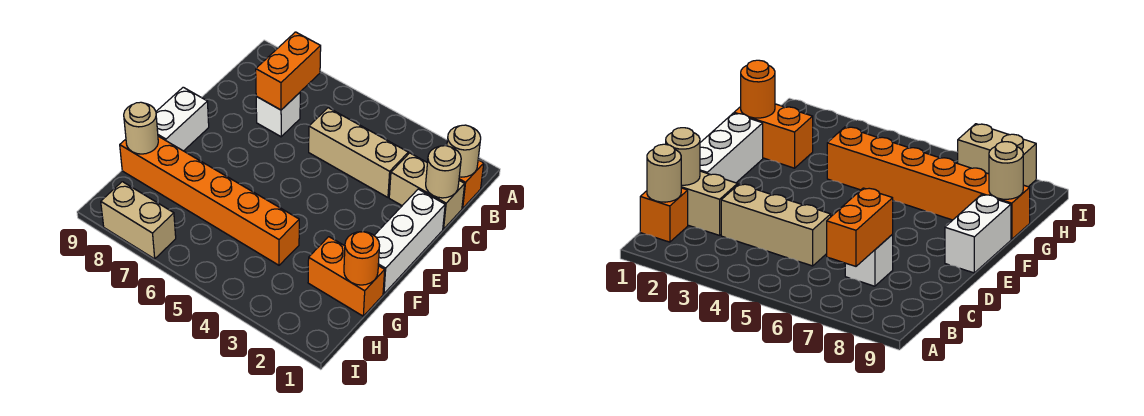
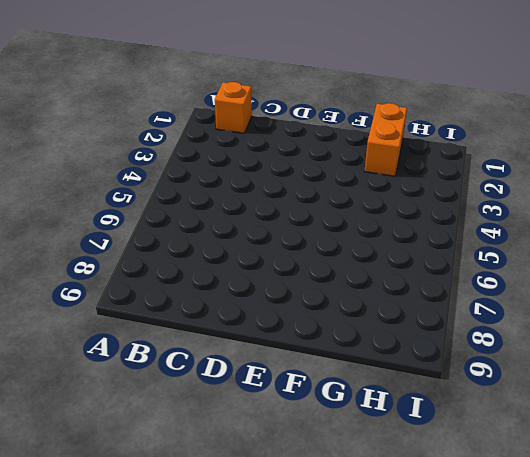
none -> tan brick C1:C2 level 1
none -> tan brick C3:C5 level 1
none -> white brick C7 level 1

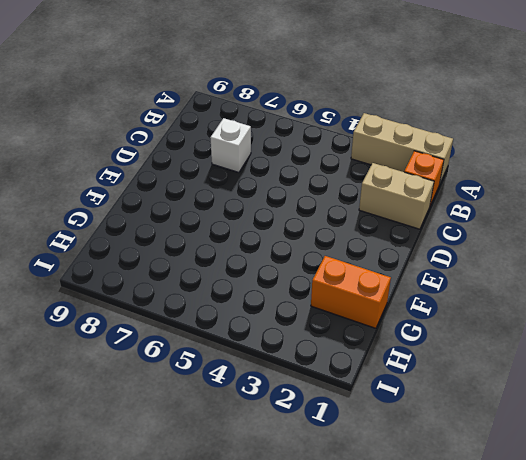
tan brick A1:A3 level 1 -> tan brick C3:C5 level 1
none -> white brick D1:F1 level 1
none -> white brick E9:F9 level 1
none -> orange brick G4:G9 level 1

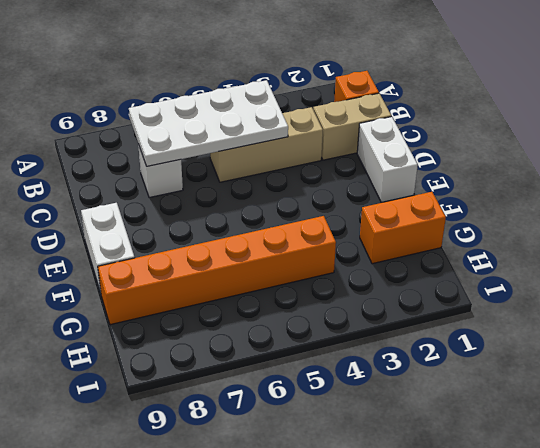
white plate B4:C7 level 2 -> orange brick B7:C7 level 2
white brick D1:E1 level 1 -> white brick D1:F1 level 1
none -> tan brick I7:I8 level 1
none -> tan round brick B1 level 2
none -> tan round brick C1 level 2

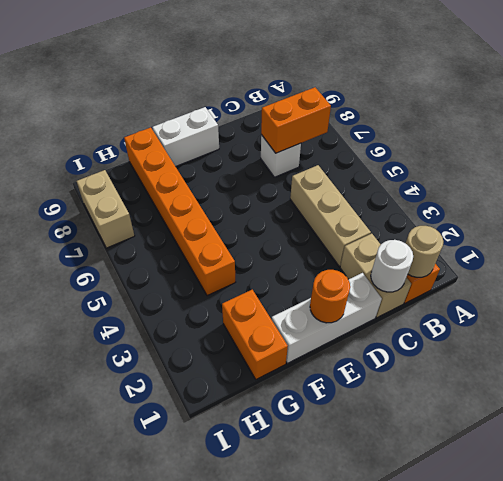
white round brick C1 level 2 -> tan round brick C1 level 2
orange round brick E1 level 2 -> orange round brick G1 level 2
none -> tan round brick G9 level 2

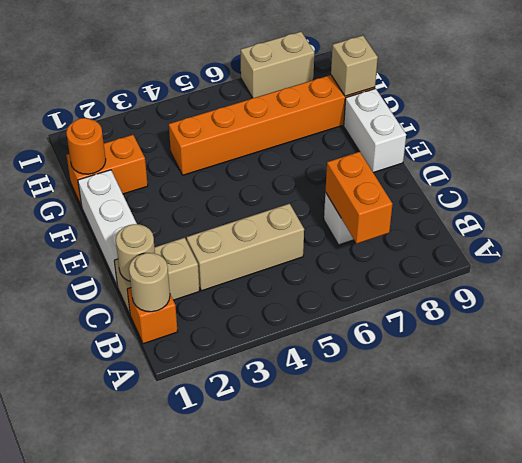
tan brick G9 level 2 -> tan round brick G9 level 2

